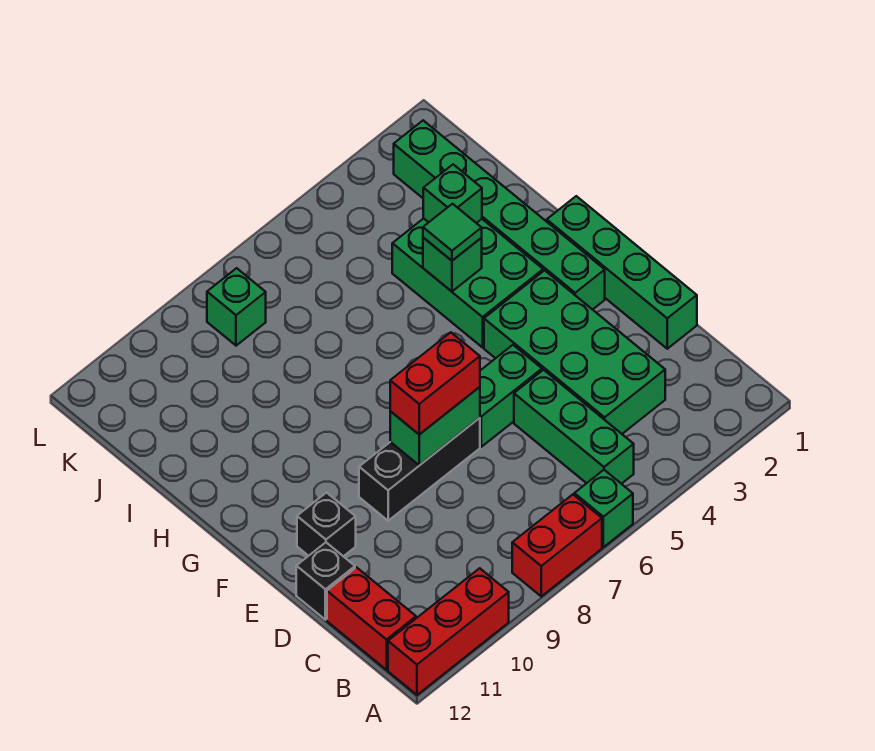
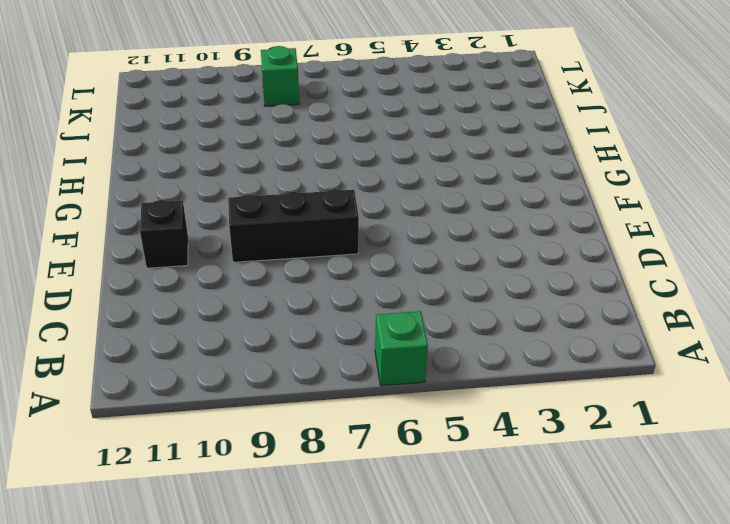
none -> red brick A7:A8 level 1
none -> red brick A10:A12 level 1
none -> green brick B5:D5 level 1

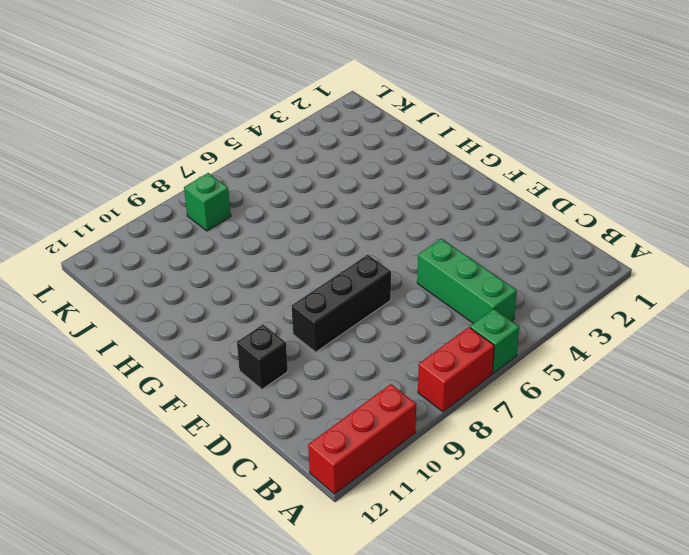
none -> red brick B12:C12 level 1
none -> green brick C3:F4 level 1
none -> green brick D1:G1 level 1

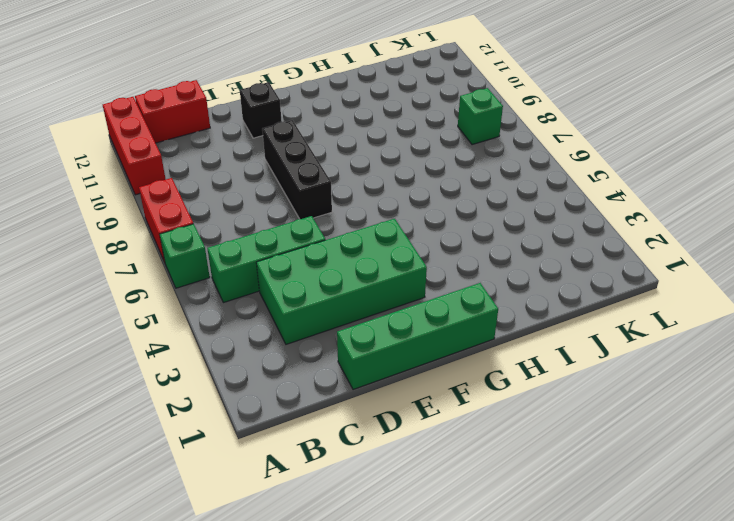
none -> black brick D12 level 1
none -> green brick E5:E6 level 1
none -> green brick F2:K2 level 1

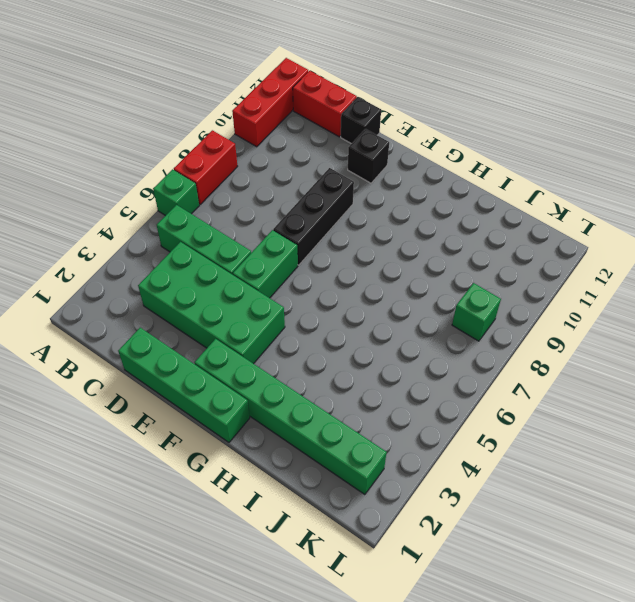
none -> green brick G3:I4 level 1
none -> green brick E7:E8 level 2
none -> green brick H4 level 2

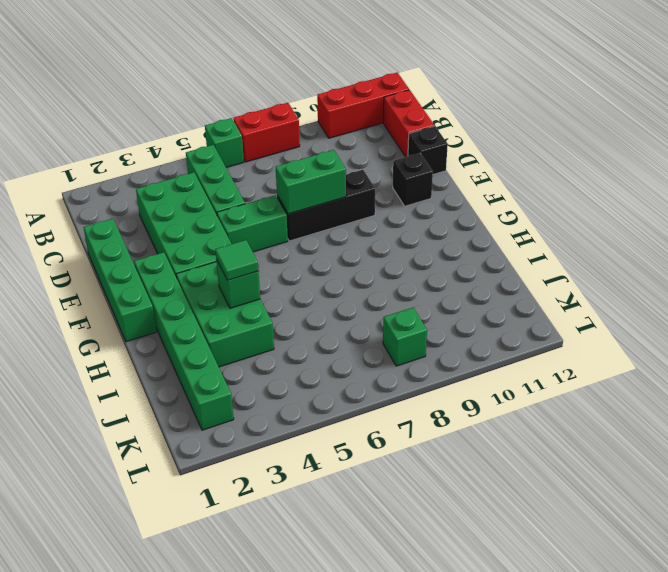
none -> green brick I3 level 2
none -> red brick E7:E8 level 3

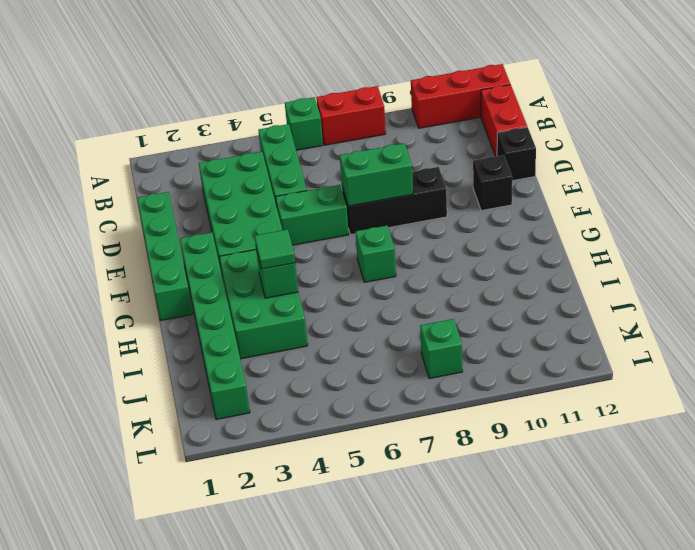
green brick G7 level 1 -> green brick I3 level 2
none -> red brick E7:E8 level 3

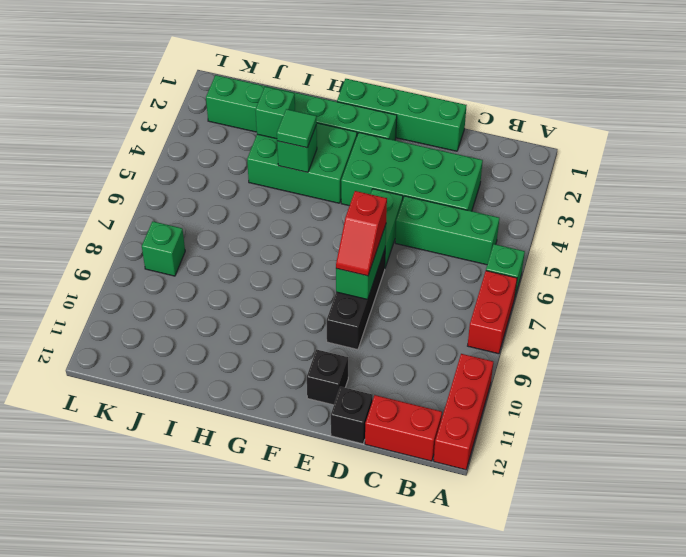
red slope E7:E8 level 3 top 7 -> red brick E7:E8 level 3

